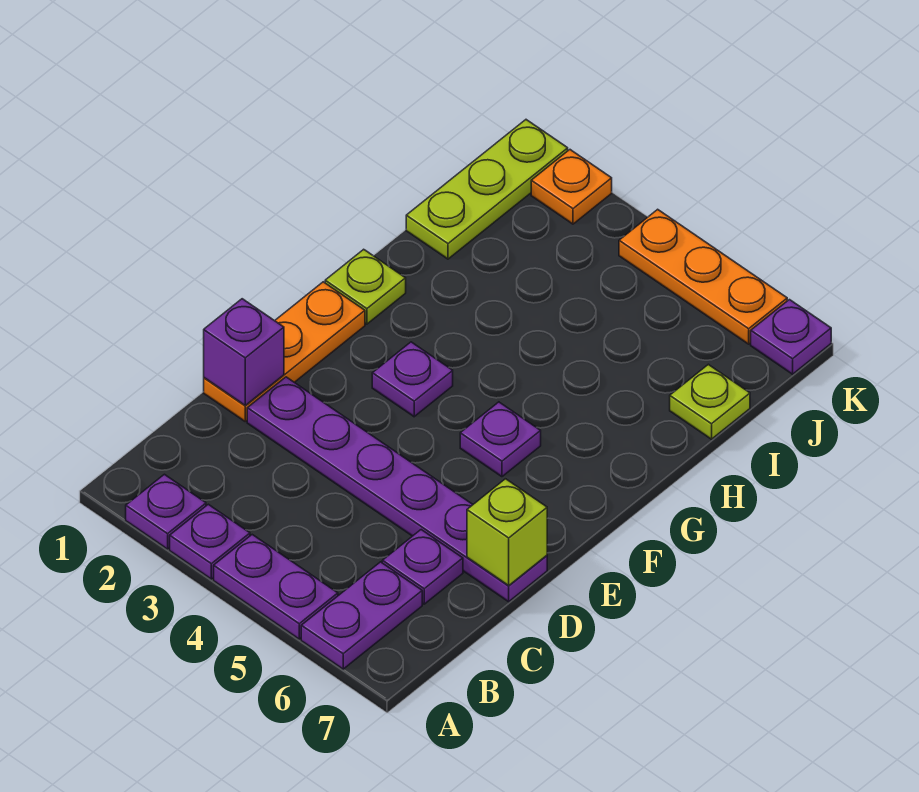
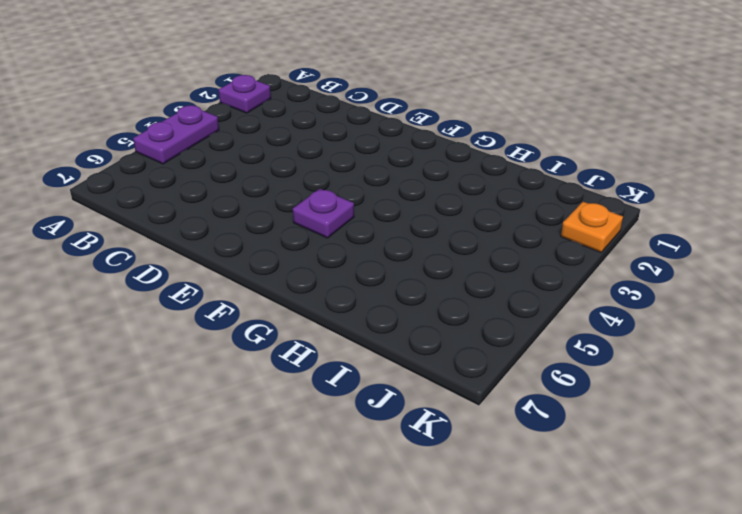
none -> purple plate A3 level 1
none -> purple plate A6:B6 level 1
none -> purple plate C6 level 1

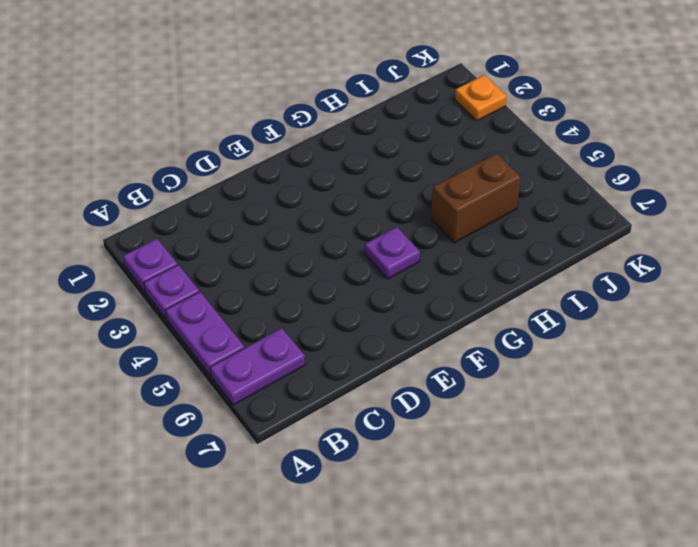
brown brick H5:I5 level 1 -> none
none -> purple plate C6 level 1
none -> orange plate D1:F1 level 1
none -> purple plate D2:D7 level 1

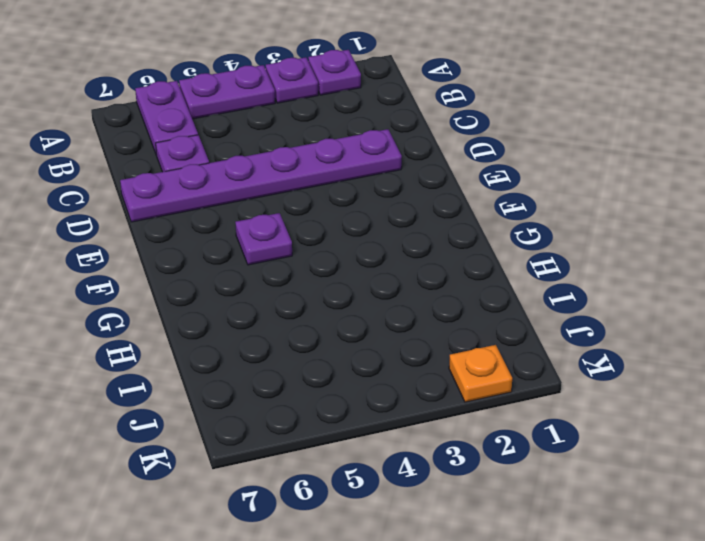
none -> orange plate D1:F1 level 1
none -> purple plate F3 level 1
none -> lime plate G1 level 1

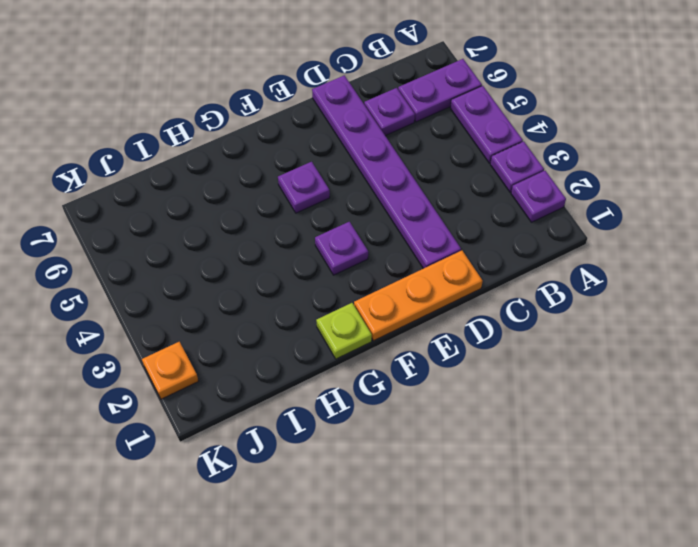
none -> lime plate I1:K1 level 1
none -> lime plate I7 level 1
none -> orange plate K4:K6 level 1

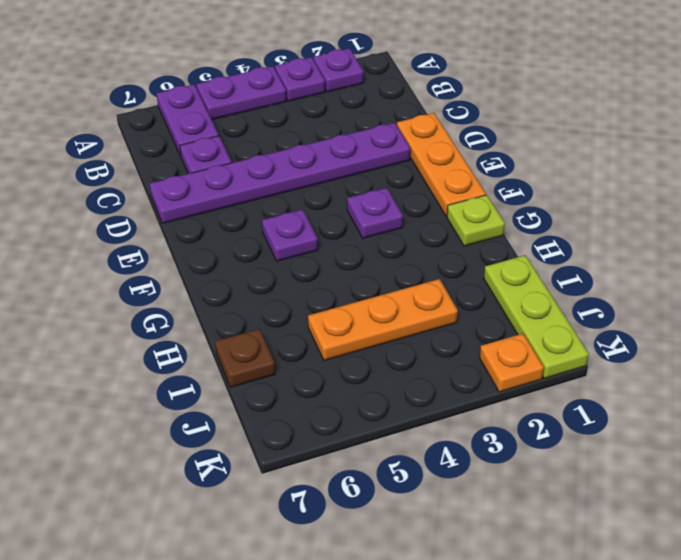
orange plate I3:I5 level 1 -> orange plate K4:K6 level 1
brown plate I7 level 1 -> lime plate I7 level 1
none -> purple plate K7 level 1
none -> purple brick D1 level 2
none -> lime brick D7 level 2

